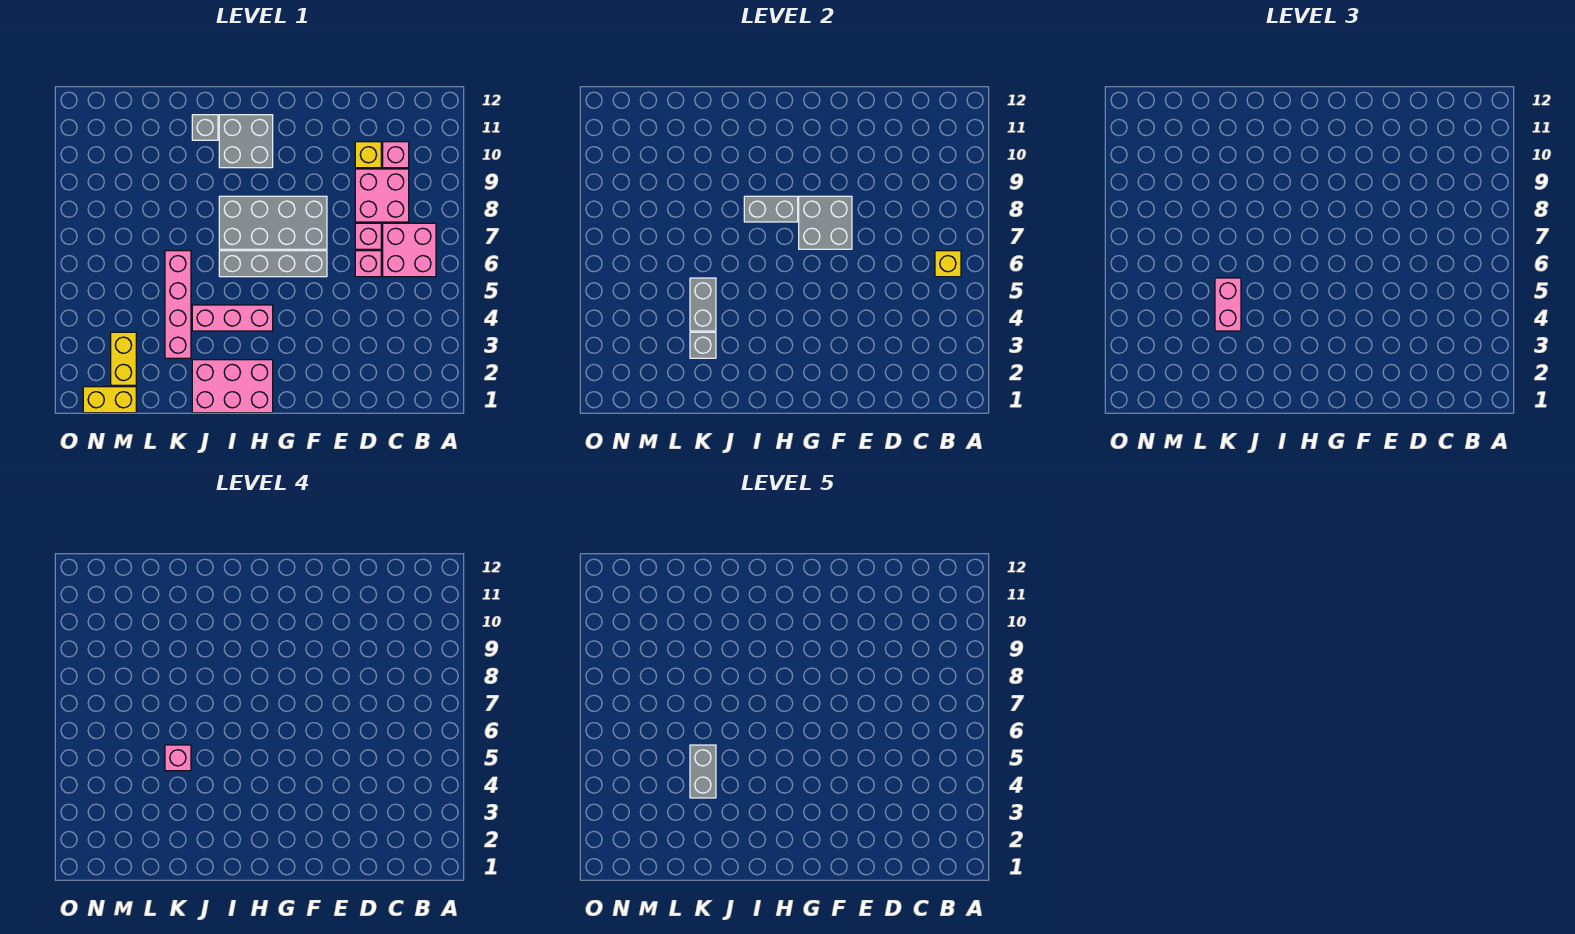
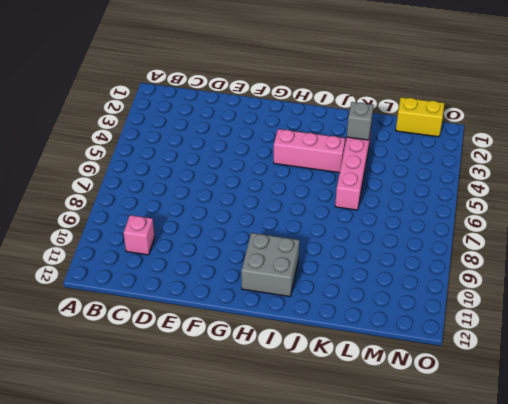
none -> pink brick B6:C7 level 1
none -> pink brick C8:D9 level 1
none -> pink brick D6 level 1

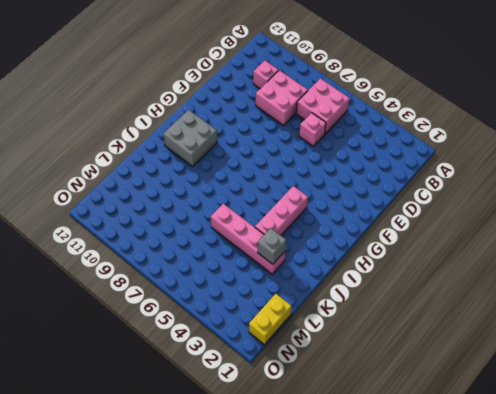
none -> pink brick D7 level 1
none -> yellow brick D10 level 1
none -> grey brick F6:I6 level 1

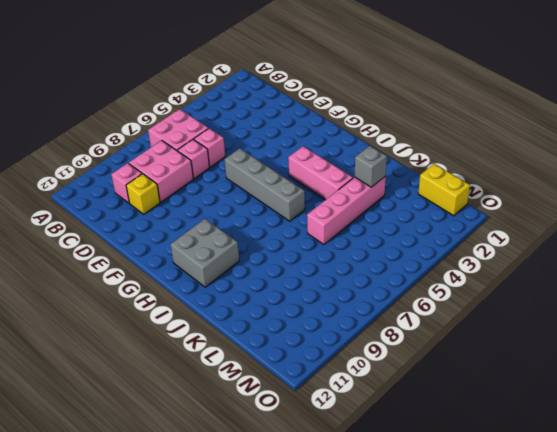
none -> grey brick F7:I8 level 1
none -> pink brick H1:J2 level 1
none -> grey brick J11 level 1

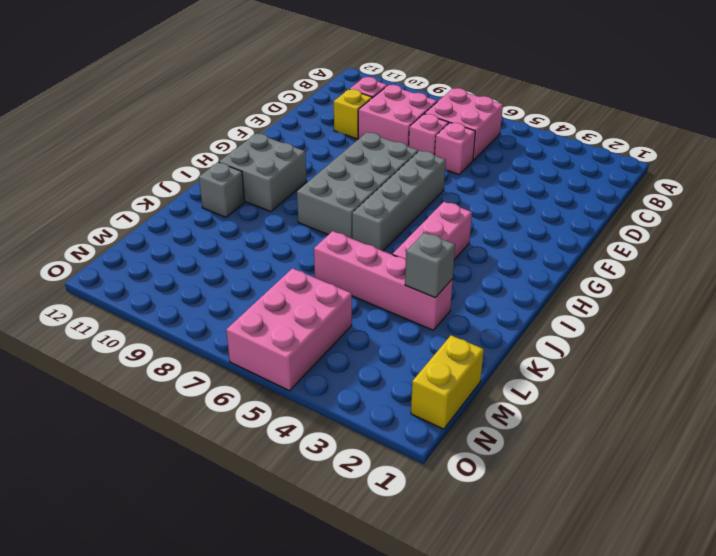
pink brick M5:O6 level 1 -> pink brick H1:J2 level 1
none -> yellow brick M2:M3 level 1
none -> yellow brick B6 level 2
none -> grey brick F7:G8 level 2

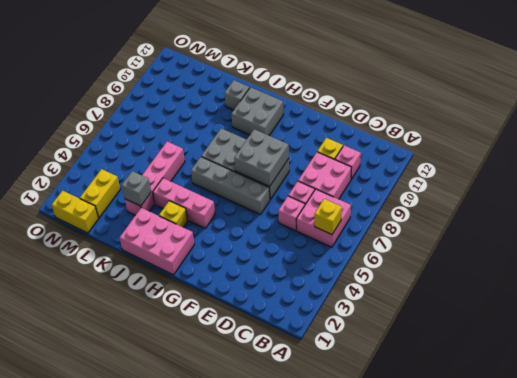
yellow brick I3 level 1 -> none
none -> grey brick H8:I8 level 2
none -> grey brick K4:K5 level 2
none -> pink brick K4:K5 level 3

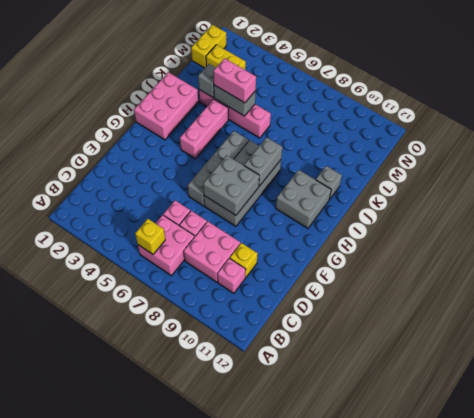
none -> pink brick K5 level 4
none -> grey brick K4:K5 level 5

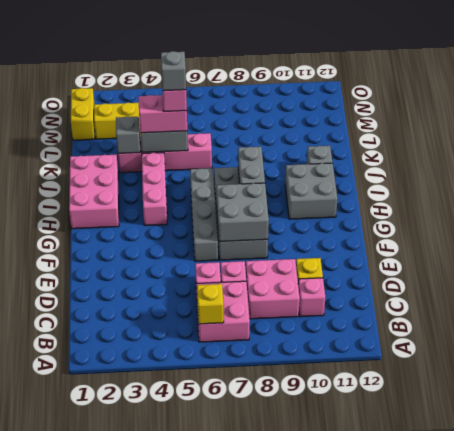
grey brick K5 level 5 -> grey brick K4:K5 level 5

